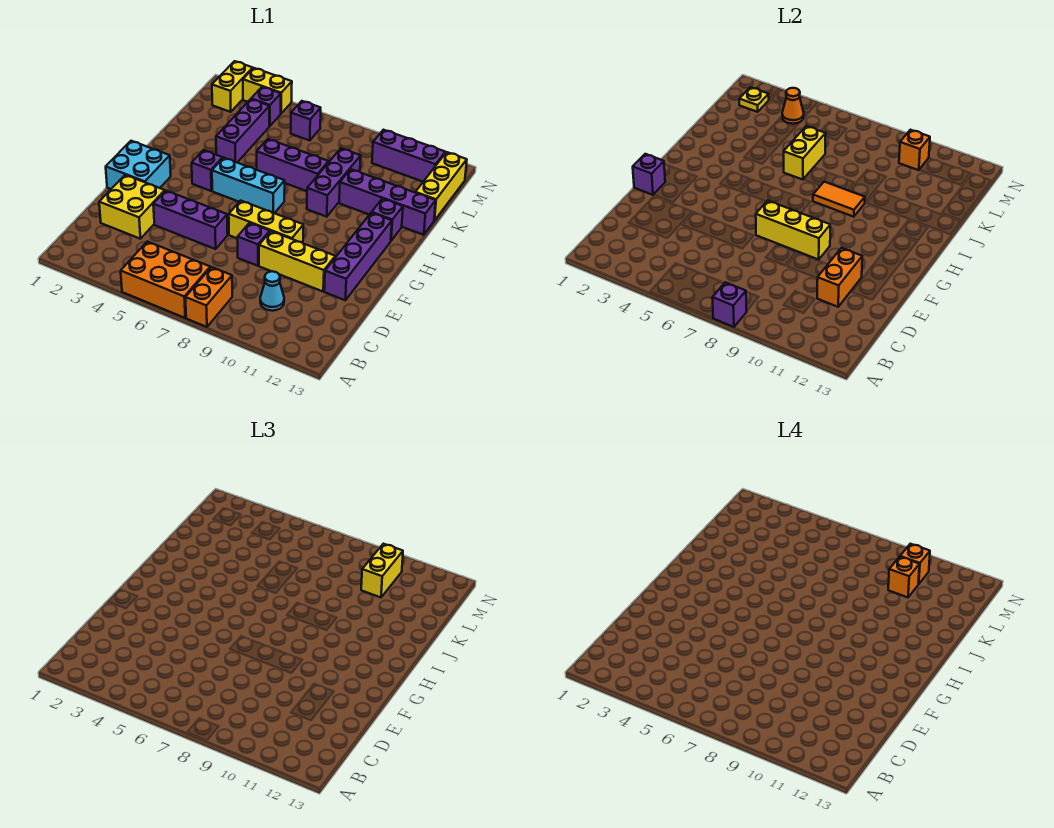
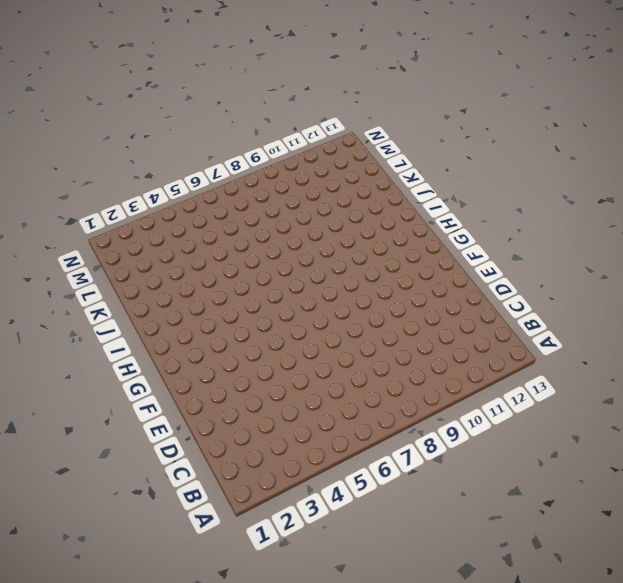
none -> orange brick A5:B7 level 1
none -> orange brick A8:B8 level 1
none -> cyan cone C10 level 1
none -> yellow brick D2:E3 level 1

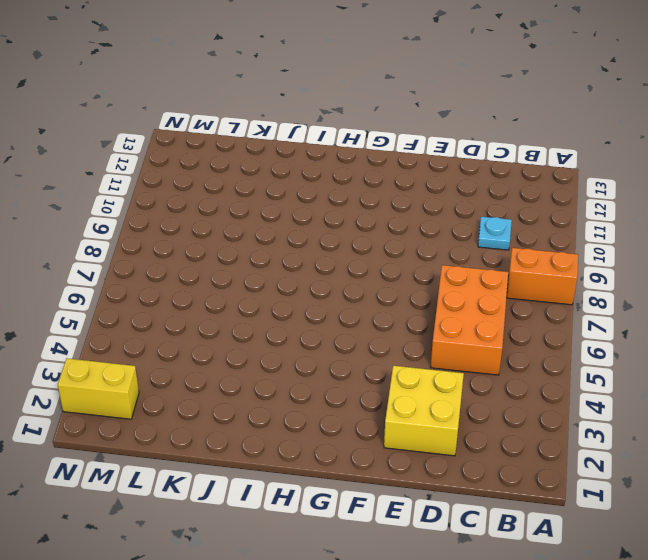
orange brick C5:D7 level 1 -> orange brick A5:B7 level 1
cyan plate C10 level 1 -> cyan cone C10 level 1
none -> purple brick E4:E6 level 1
none -> purple brick E8 level 1
none -> yellow brick E9:E11 level 1
none -> purple brick E12:H12 level 1

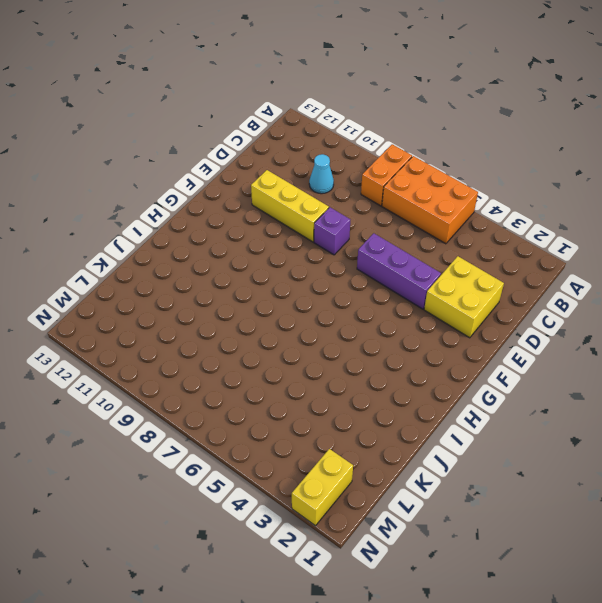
none -> purple brick E12:H12 level 1
none -> cyan brick F1:G2 level 1
none -> yellow brick F7:F9 level 1
none -> purple brick H4 level 1

